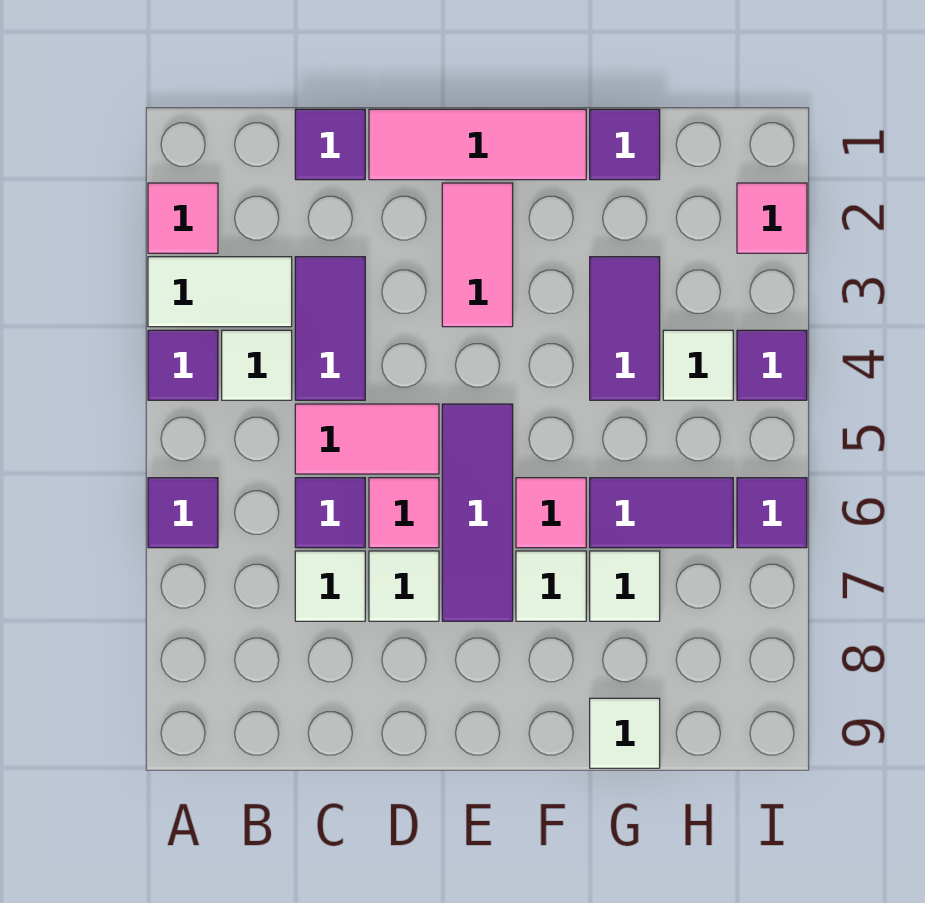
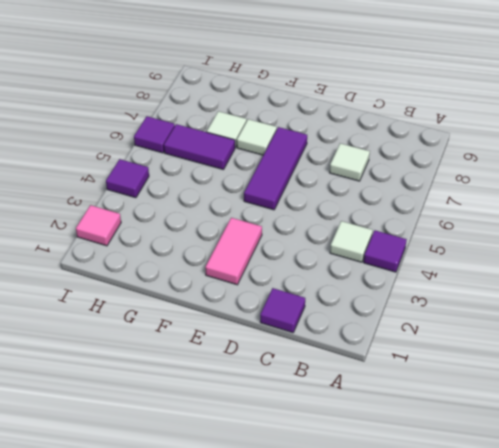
none -> pink tile A2 level 1
none -> white tile A3:B3 level 1
none -> purple tile A6 level 1

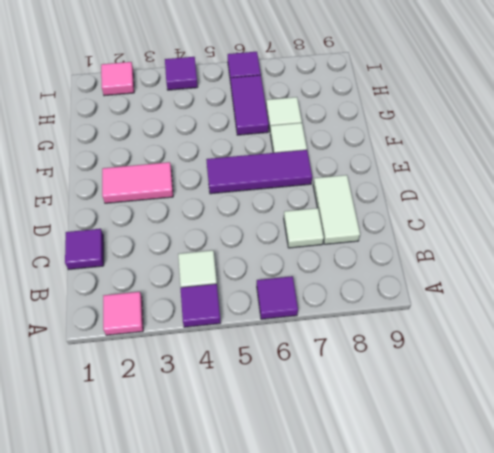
white tile C8:D8 level 1 -> white tile A3:B3 level 1
none -> purple tile C3:C4 level 1
none -> pink tile C5:D5 level 1
none -> purple tile C6 level 1

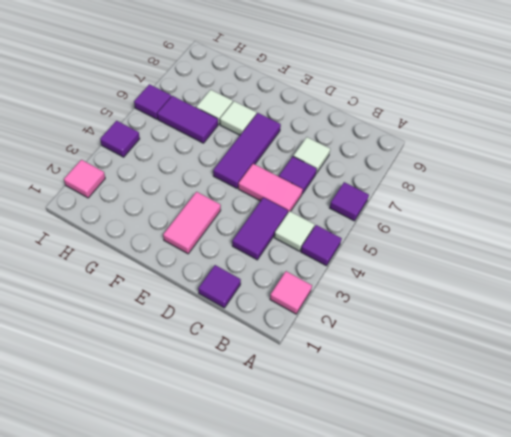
none -> white tile A3:B3 level 1
none -> pink tile D1:F1 level 1
none -> pink tile D6 level 1

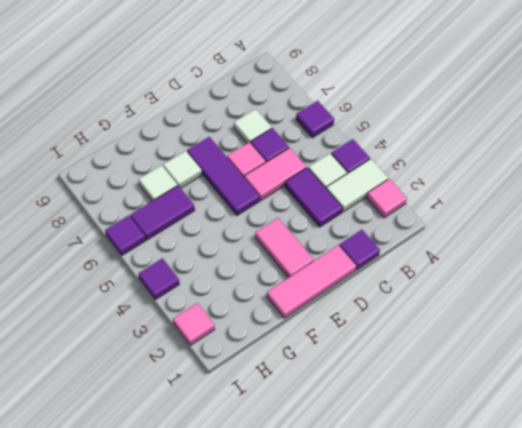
none -> white tile D7 level 1
none -> pink tile F6 level 1
none -> purple tile G1 level 1

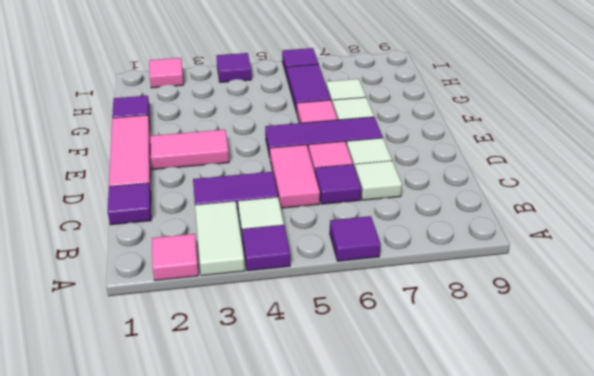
none -> purple tile G3:G4 level 1
none -> white tile G9 level 1
none -> white tile H4 level 1

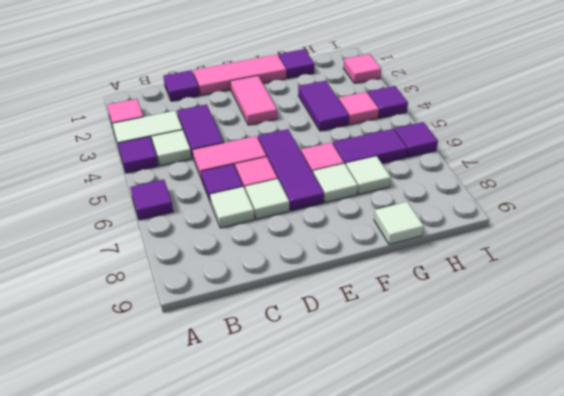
pink tile H4 level 1 -> white tile H4 level 1

